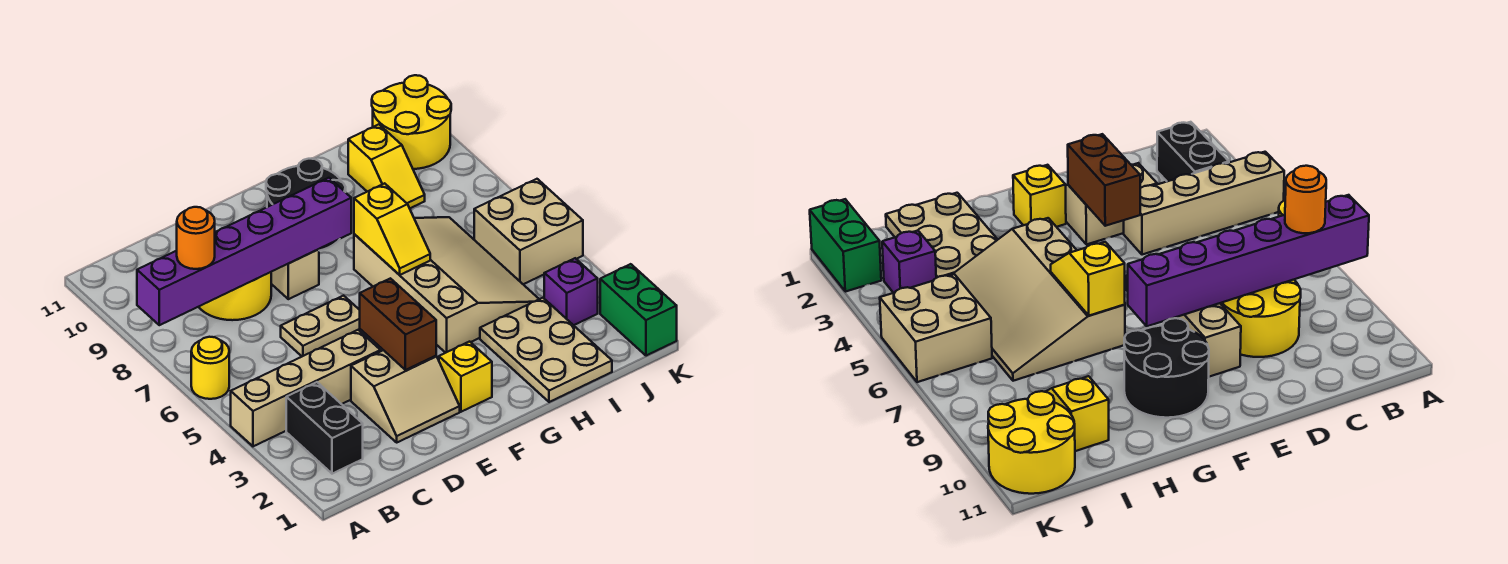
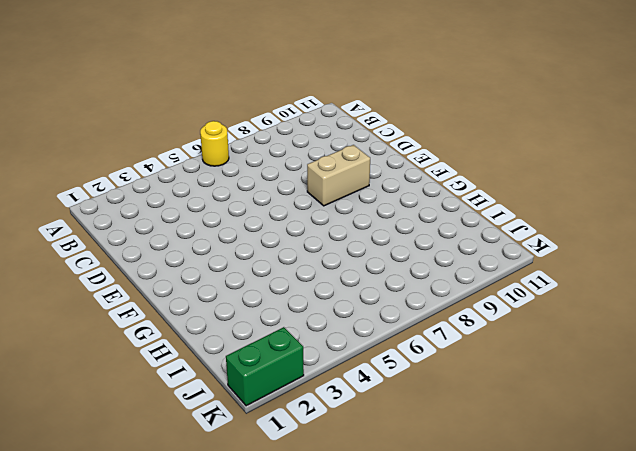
none -> tan brick A4:D4 level 1
none -> black brick B2:B3 level 1
none -> yellow round brick C8:D9 level 1

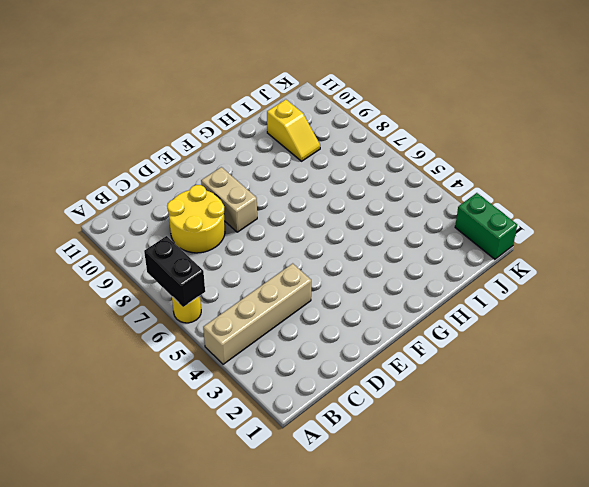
black brick A6:A7 level 2 -> black brick B2:B3 level 1
none -> tan slope D2:E3 level 1 top 3
none -> tan plate D6:E6 level 1
none -> yellow brick F2 level 1

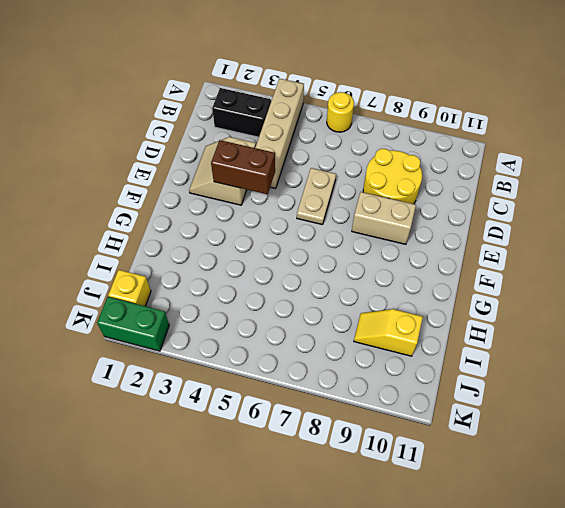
yellow brick J1 level 1 -> yellow brick F2 level 1
none -> black round brick F9:G10 level 1
none -> tan slope G4:I7 level 1 top G
none -> tan plate H1:I3 level 1

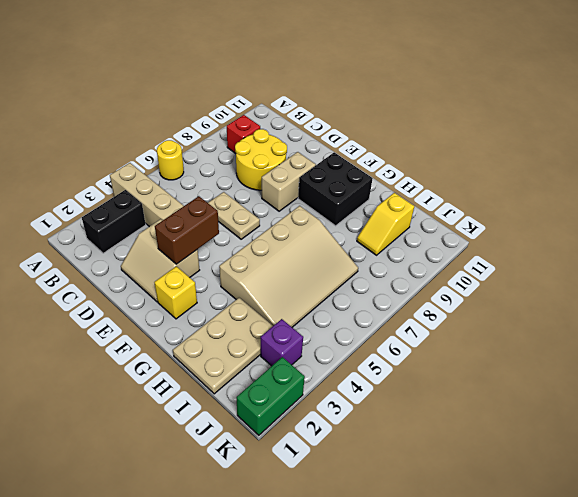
red brick B9 level 1 -> none
black brick F9:G10 level 1 -> black round brick F9:G10 level 1
none -> tan brick J5:K6 level 1
none -> yellow round brick J10:K11 level 1
none -> purple brick A8:F8 level 2

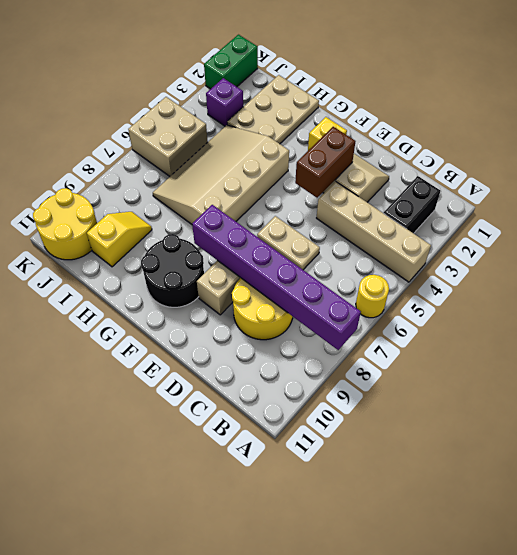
none -> yellow slope G6:G7 level 2 top 7
none -> orange round brick B8 level 3

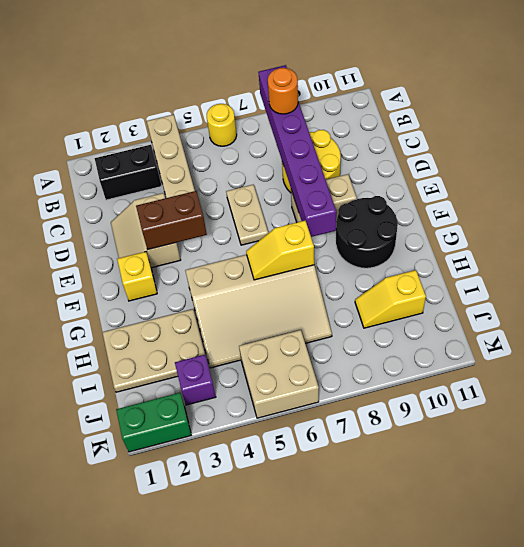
none -> yellow round brick J10:K11 level 1

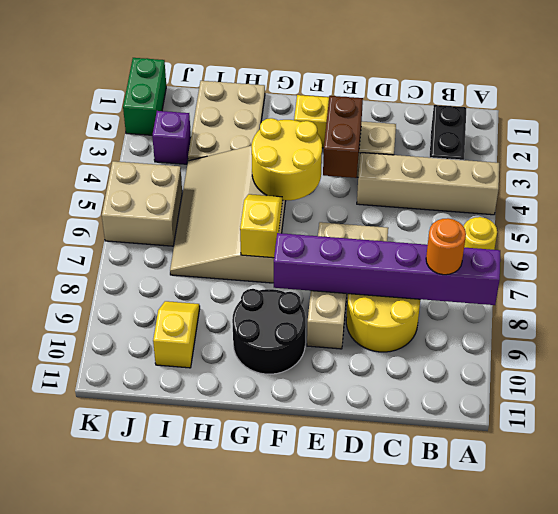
yellow round brick F4:G5 level 2 -> yellow round brick J10:K11 level 1

